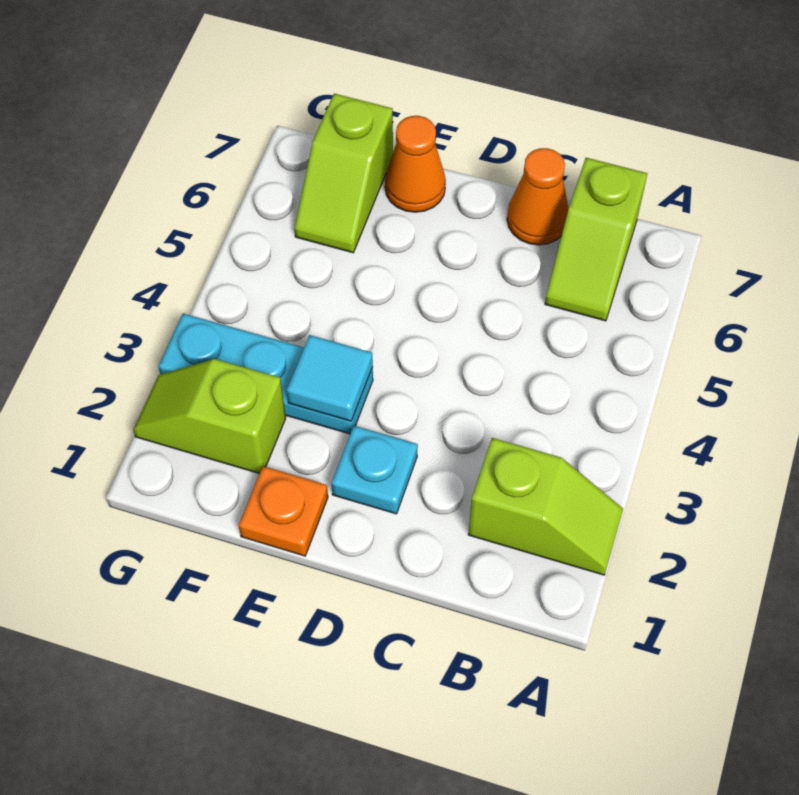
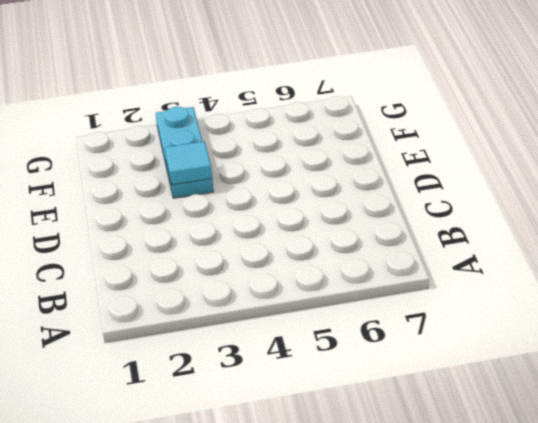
none -> lime slope A2:B2 level 1 top B
none -> lime slope B6:B7 level 1 top 7

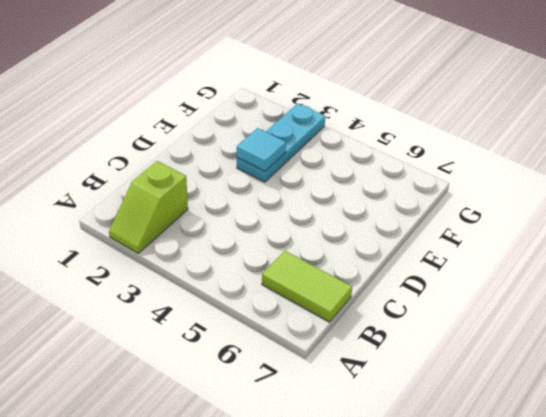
lime tile B6:B7 level 1 -> lime slope B6:B7 level 1 top 7
none -> orange cone C7 level 1
none -> cyan plate D2 level 1

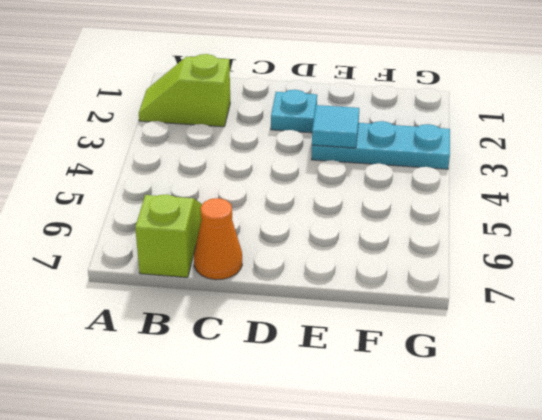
none -> orange plate E1 level 1
none -> orange cone E7 level 1

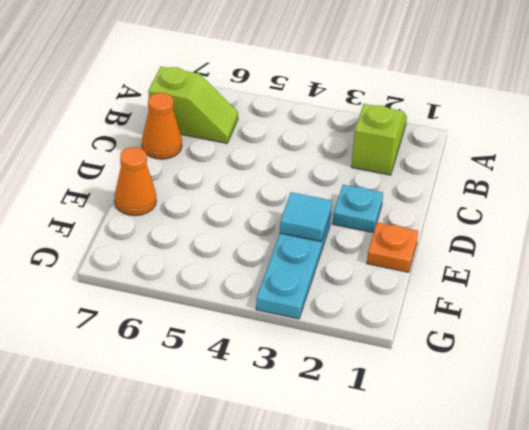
none -> lime slope F2:G2 level 1 top F
none -> lime slope F6:F7 level 1 top 7

